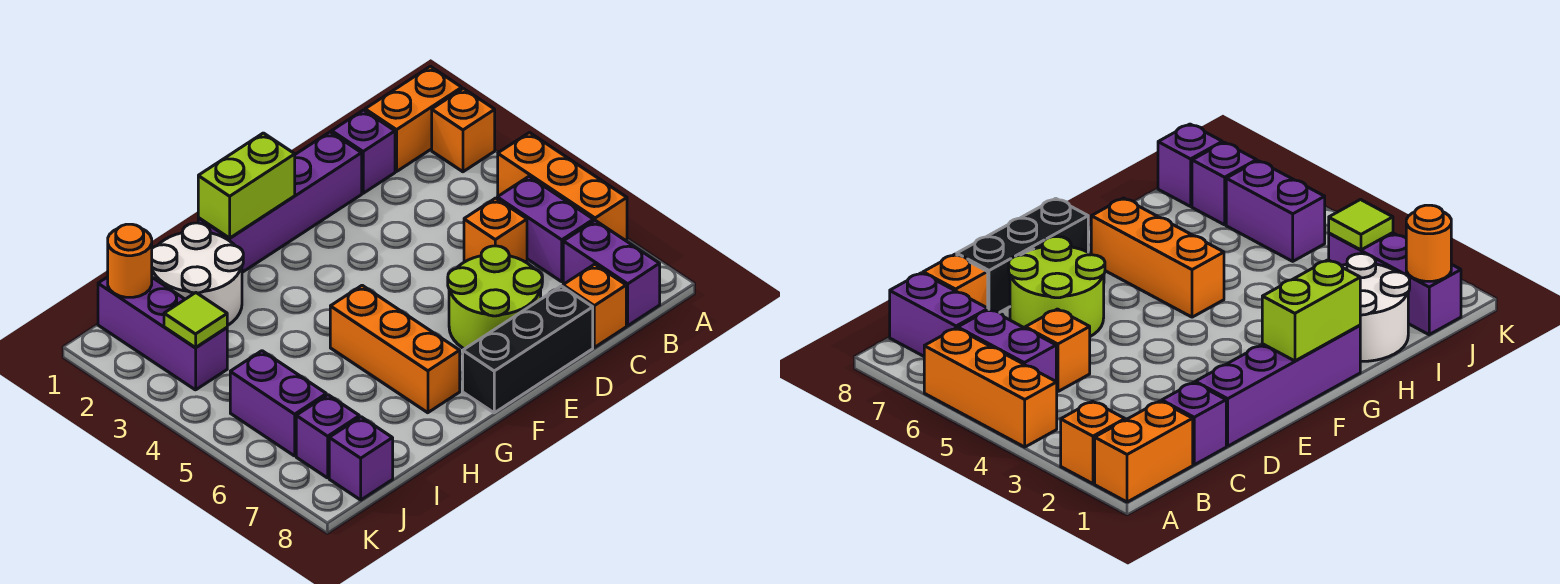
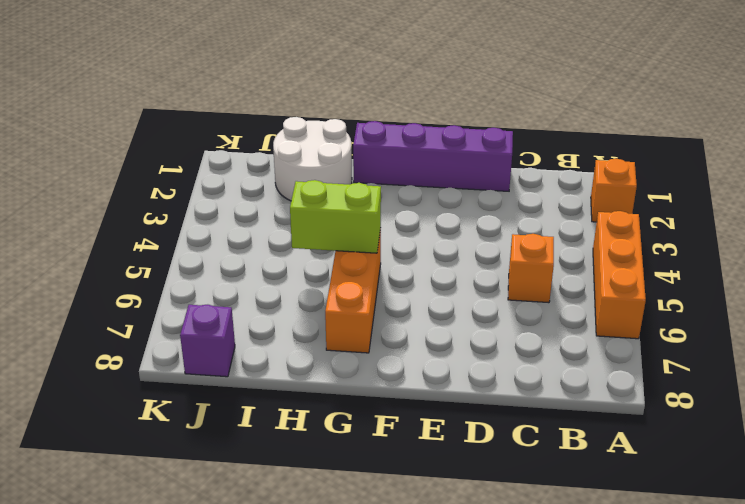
lime brick G5:H5 level 2 -> lime brick F1:G1 level 2
none -> orange brick A1:B1 level 1
none -> purple brick B5:B6 level 1
none -> purple brick B7:B8 level 1

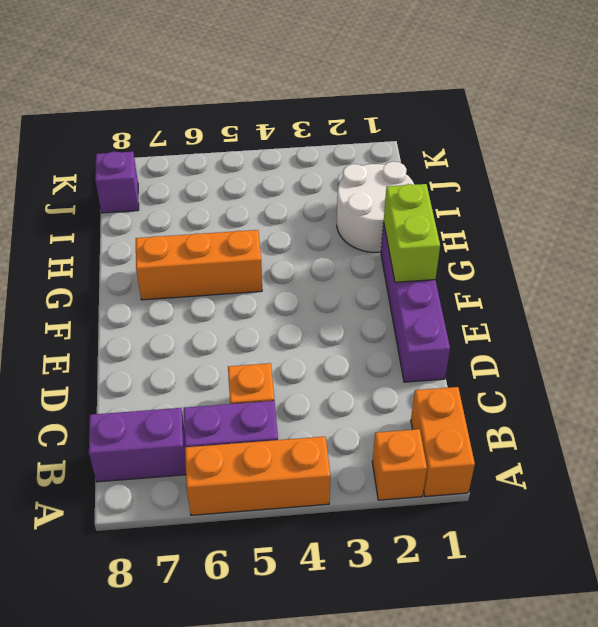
none -> purple brick C1 level 1
none -> orange brick C8 level 1
none -> lime round brick D6:E7 level 1

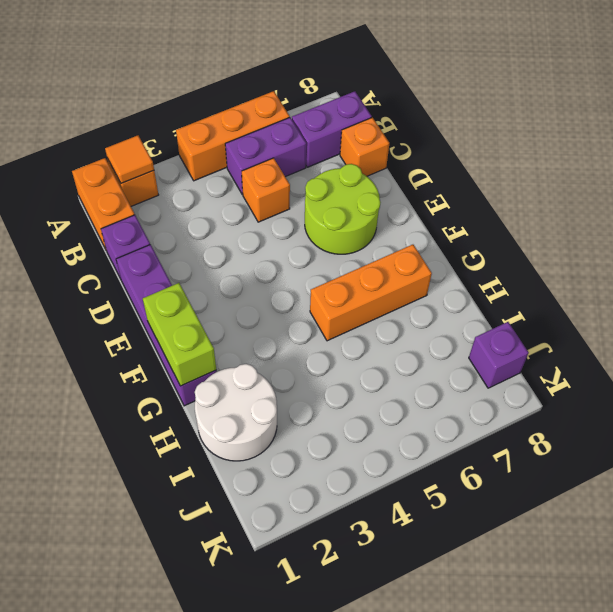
orange tile A2 level 2 -> none
none -> black brick D8:F8 level 1
none -> purple brick J1:J3 level 1
none -> purple brick J5:J6 level 1

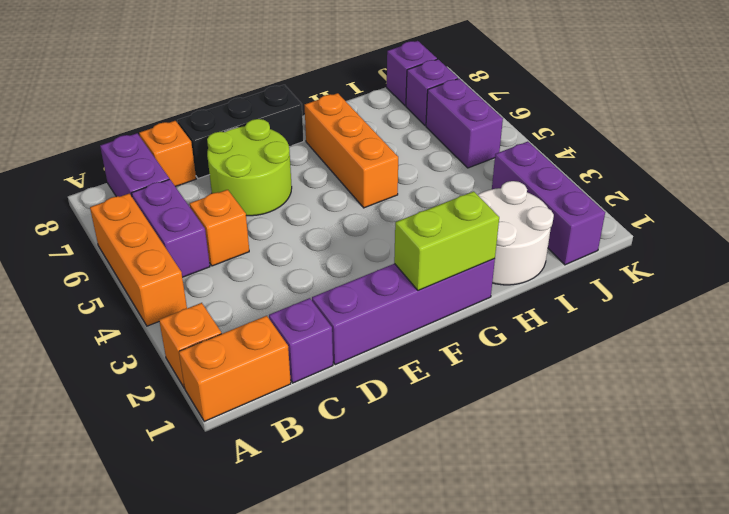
none -> orange round brick J1 level 2
none -> lime tile J3 level 2

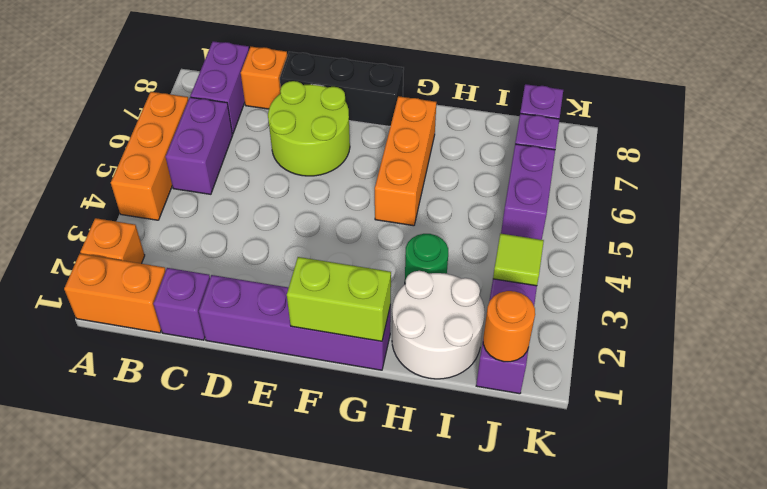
green round brick H3 level 1 -> none
none -> orange brick C5 level 1

